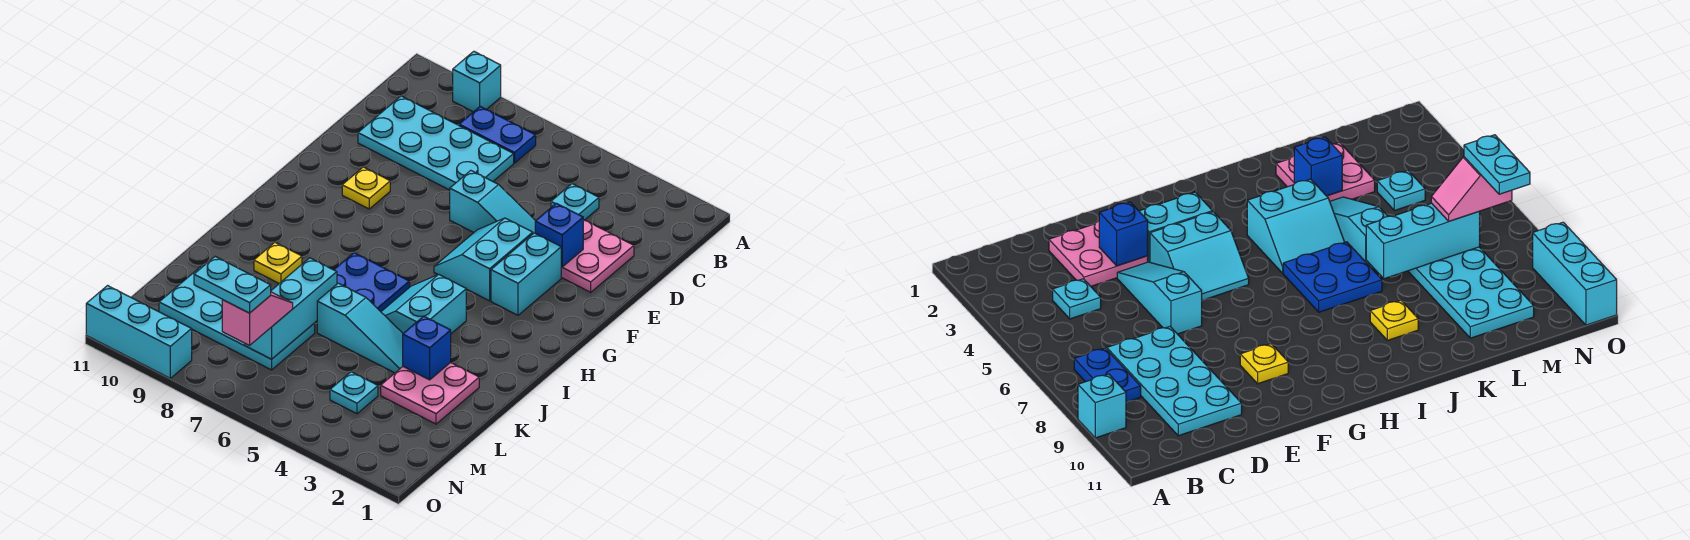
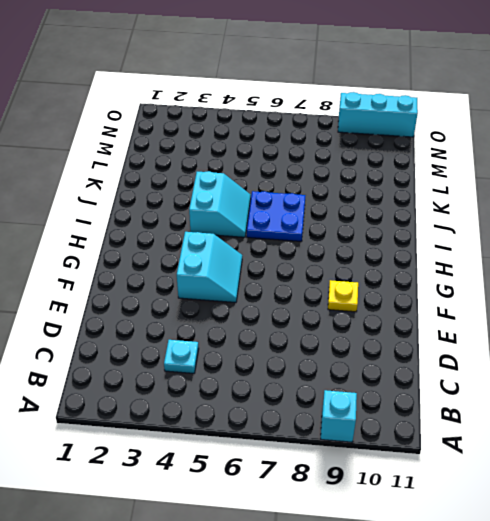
none -> blue plate B7:B8 level 1
none -> cyan plate C7:D10 level 1
none -> pink plate D2:E3 level 1

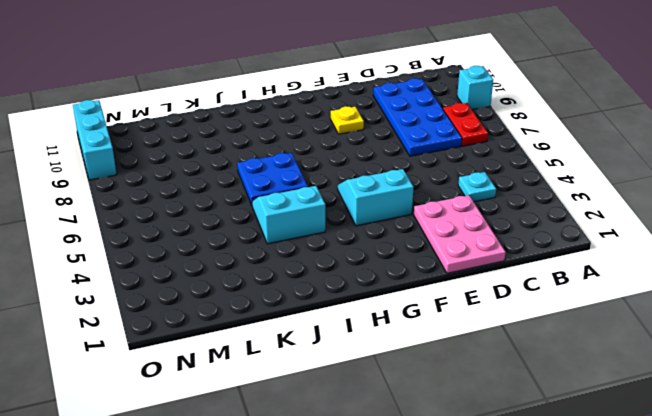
red plate B7:B8 level 1 -> blue plate B7:B8 level 1
blue plate C7:D10 level 1 -> cyan plate C7:D10 level 1
pink plate D1:E3 level 1 -> pink plate D2:E3 level 1
none -> cyan slope E4:E6 level 1 top 6
none -> cyan brick F3:G3 level 1
none -> yellow plate J9 level 1

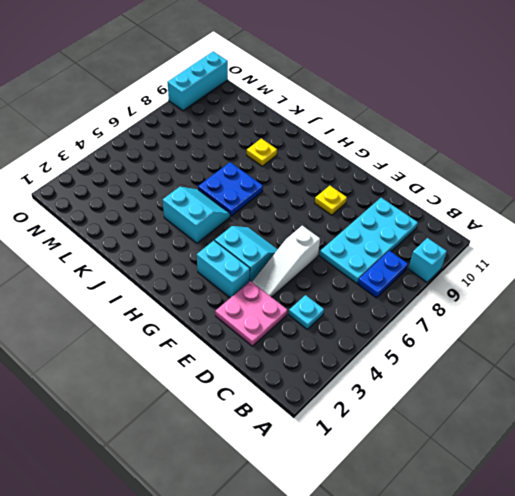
white slope E4:E6 level 1 top 6 -> cyan slope E4:E6 level 1 top 6
none -> pink plate K2:L3 level 1
none -> cyan slope K4:K6 level 1 top 6
none -> cyan plate L7:M10 level 1

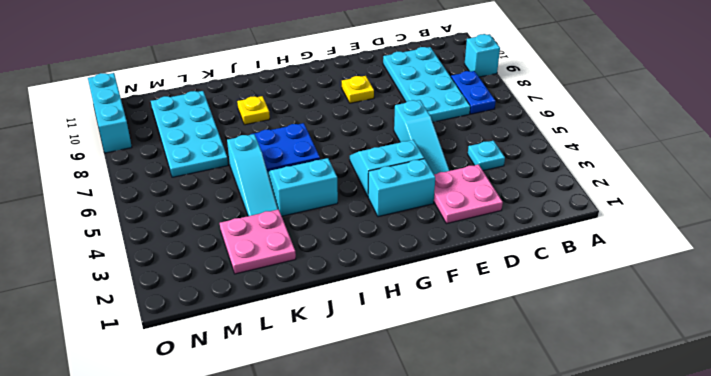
none -> cyan plate M4 level 1
none -> blue brick E3 level 2
none -> blue brick K3 level 2

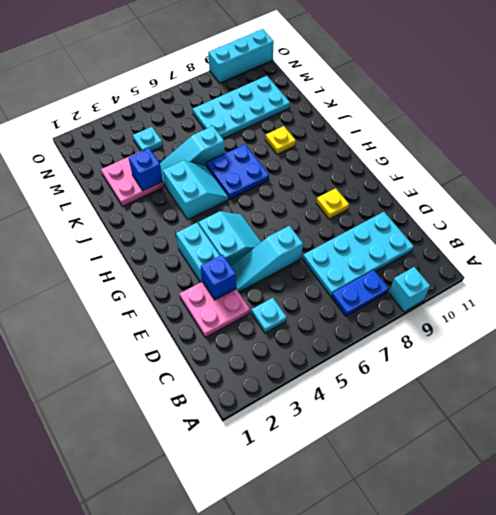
none -> cyan brick K7:M7 level 2
none -> pink slope M7:N7 level 3 top N
none -> cyan plate N7:N8 level 4

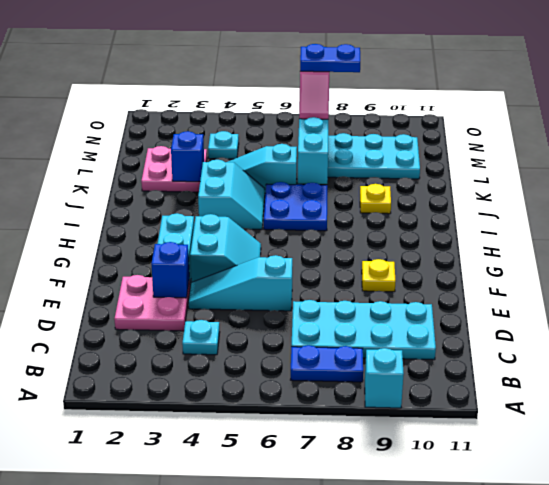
blue plate N7:N8 level 4 -> cyan plate N7:N8 level 4
none -> cyan brick O9:O11 level 1

